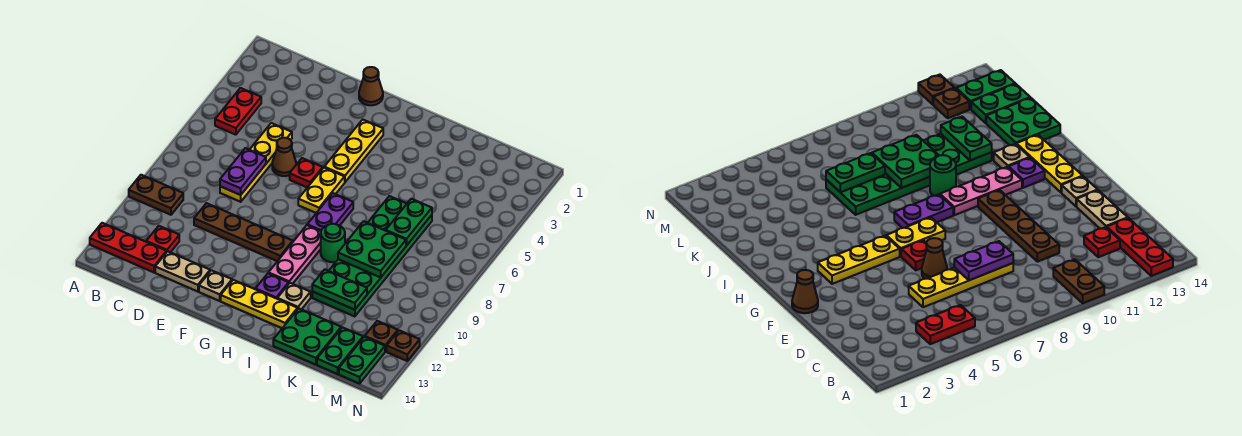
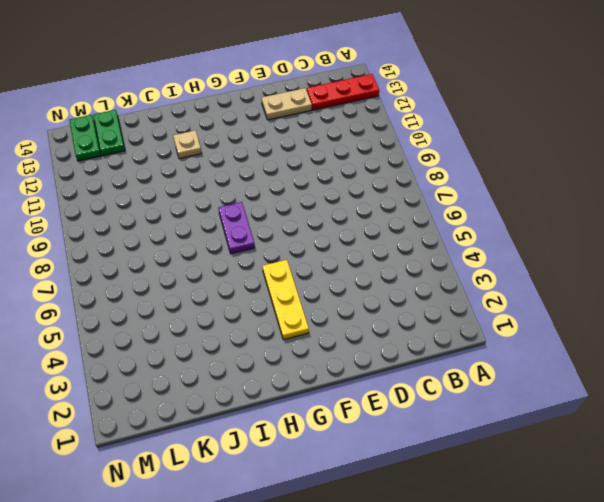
none -> brown plate A10:B10 level 1
none -> red plate B4:B5 level 1
none -> red plate C12 level 1

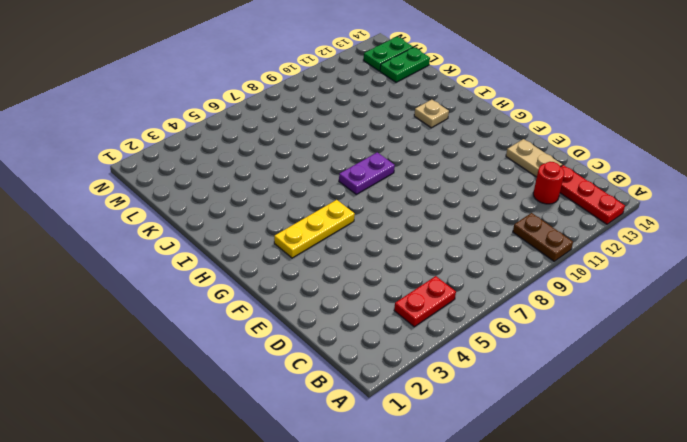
red round brick C12 level 1 -> red plate C12 level 1
none -> yellow plate D5:D8 level 1
none -> brown plate D10:G10 level 1
none -> brown cone E6 level 1

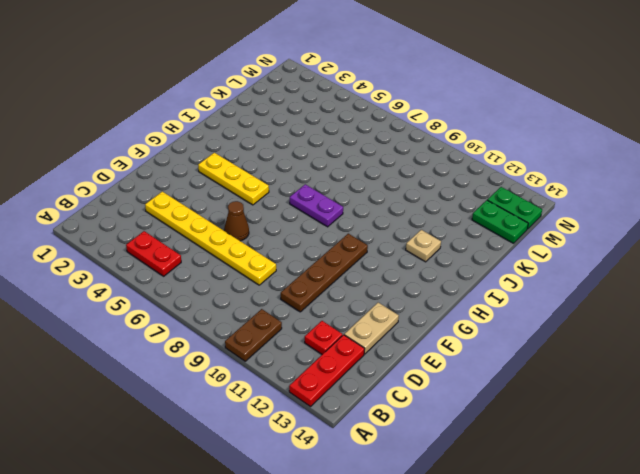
yellow plate D3:D8 level 1 -> yellow plate D5:D8 level 1
none -> brown cone F1 level 1
none -> red plate F6 level 1
none -> tan plate F13 level 1

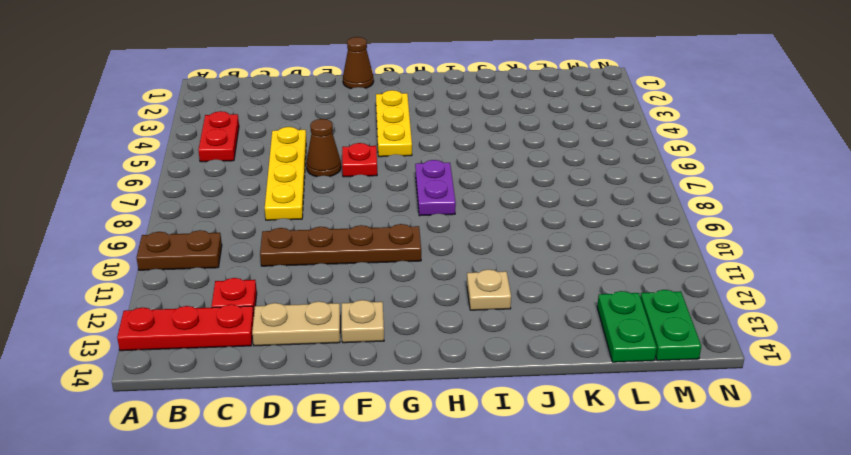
none -> yellow plate G6:G7 level 1
none -> yellow plate G13:I13 level 1
none -> pink plate H9:H11 level 1

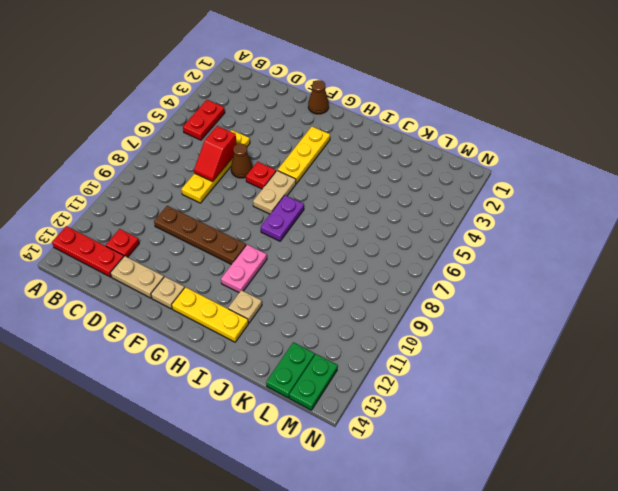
red slope D6:D7 level 2 top 6 -> purple plate D7:D8 level 2
tan plate G6:G7 level 1 -> yellow plate G6:G7 level 1
pink plate H10:H11 level 1 -> pink plate H9:H11 level 1
none -> brown plate A10:B10 level 1
none -> purple plate H12 level 1
none -> green round brick I9 level 1

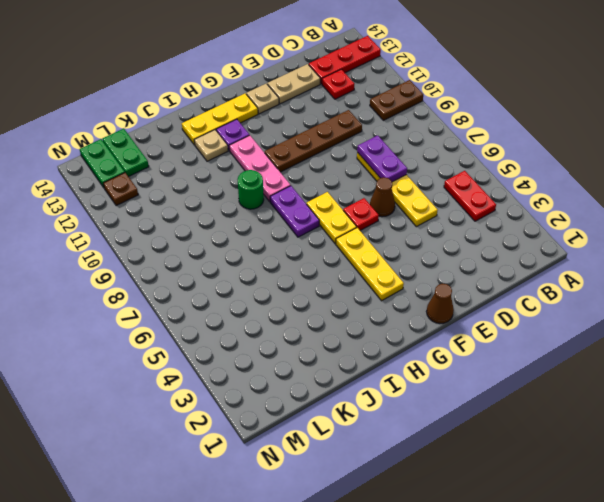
none -> green plate J6:K11 level 1
none -> green plate J13:K14 level 1
none -> brown plate N12 level 1

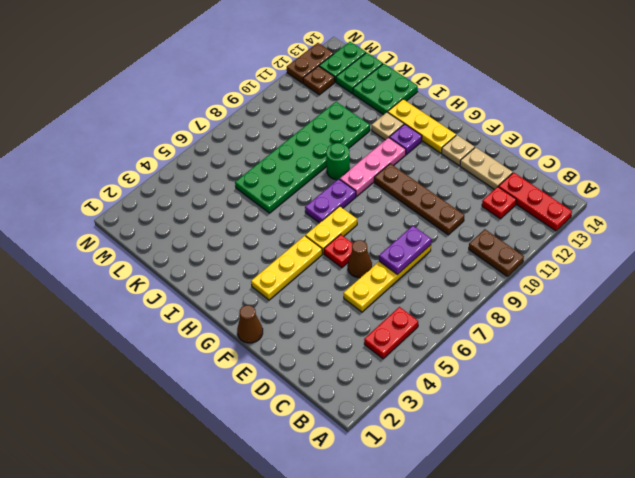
brown plate N12:N13 level 1 -> brown plate N12 level 1
none -> green plate J8:K9 level 2
none -> green plate J11:K11 level 2
none -> green plate K6:K7 level 2

